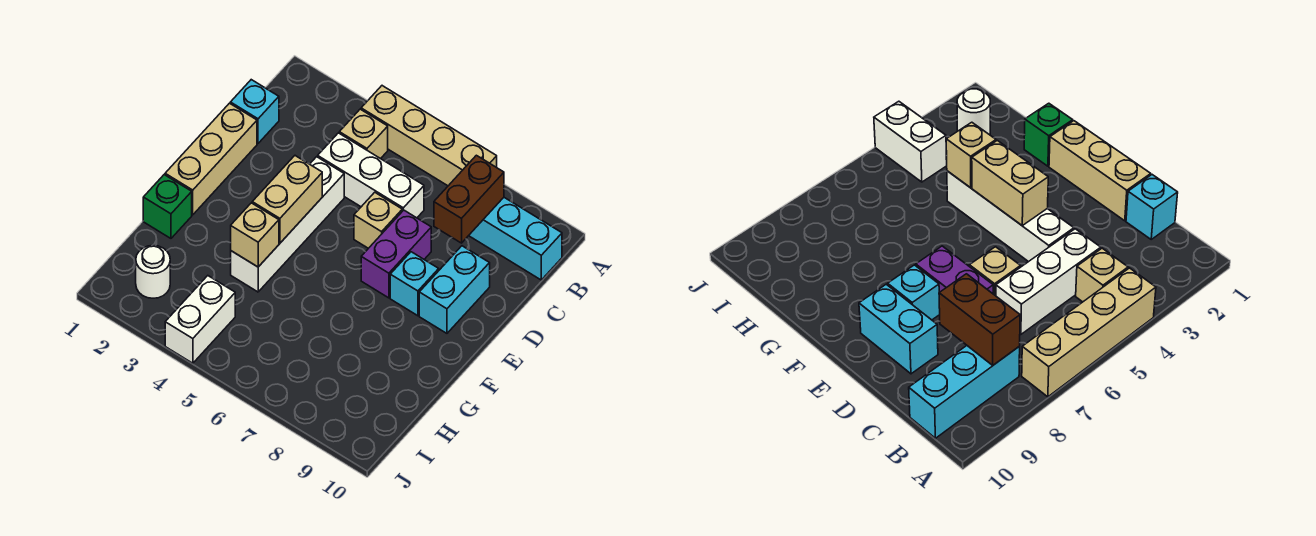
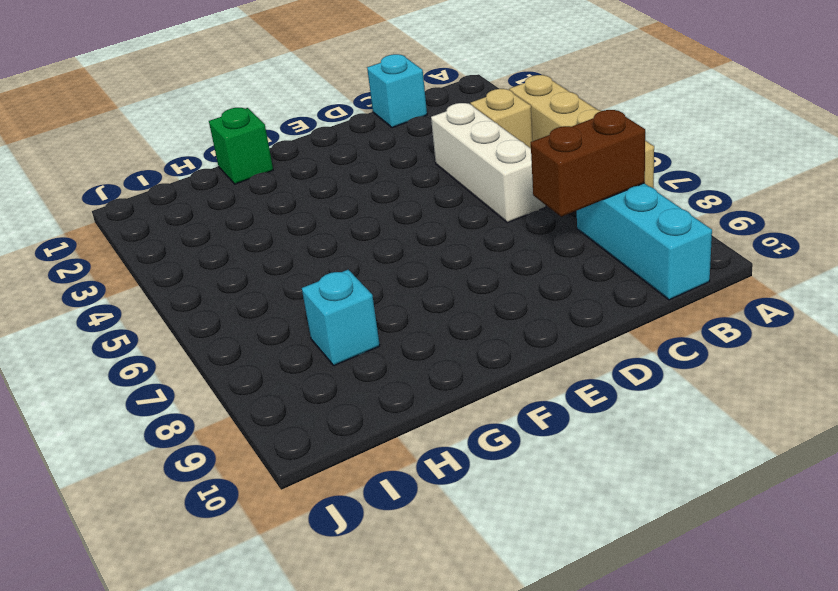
cyan brick H8 level 1 -> cyan brick E8 level 1
none -> tan brick D1:F1 level 1
none -> white brick D4:G4 level 1
none -> tan brick D6 level 1

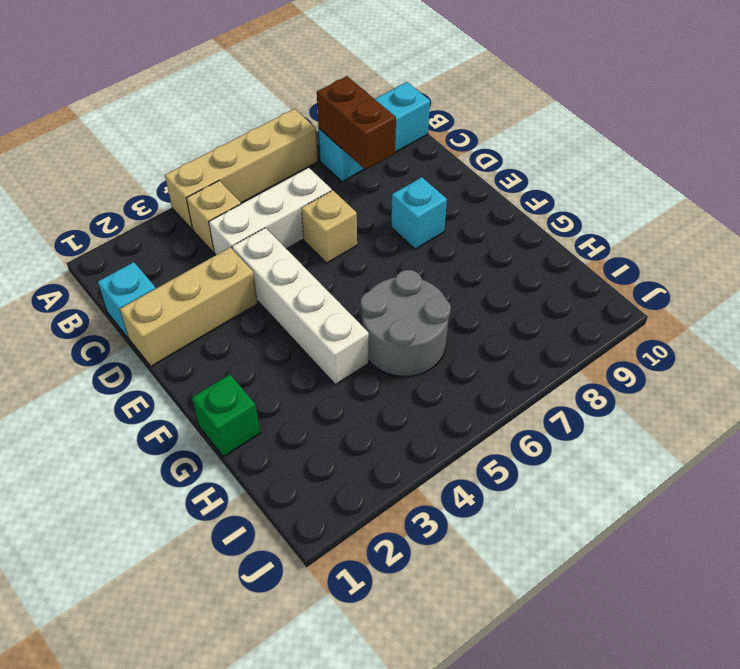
tan brick D1:D3 level 1 -> tan brick D1:F1 level 1
grey round brick G5:H6 level 1 -> none
none -> purple brick D7:E7 level 1
none -> cyan brick D9:E9 level 1
none -> white round brick I2 level 1

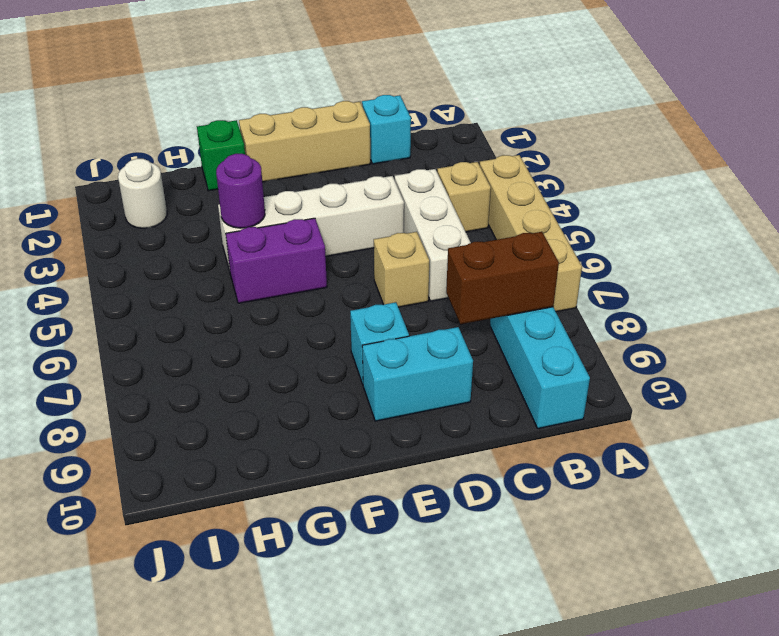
purple brick F5:G5 level 1 -> purple brick D7:E7 level 1
purple round brick G4 level 2 -> tan brick G4 level 2
none -> white brick I4:J4 level 1
none -> tan brick E4:F4 level 2

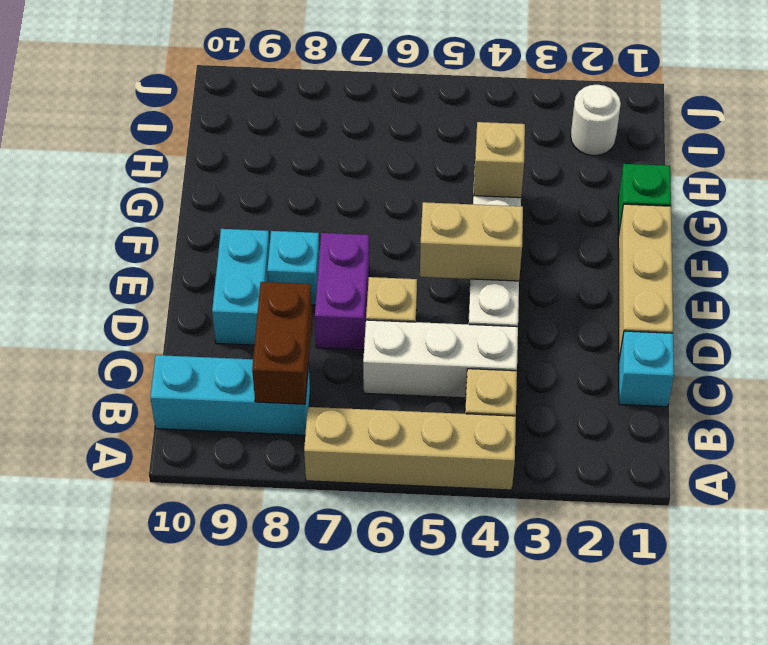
tan brick E4:E5 level 2 -> tan brick E4:F4 level 2
none -> white brick I4:J4 level 1

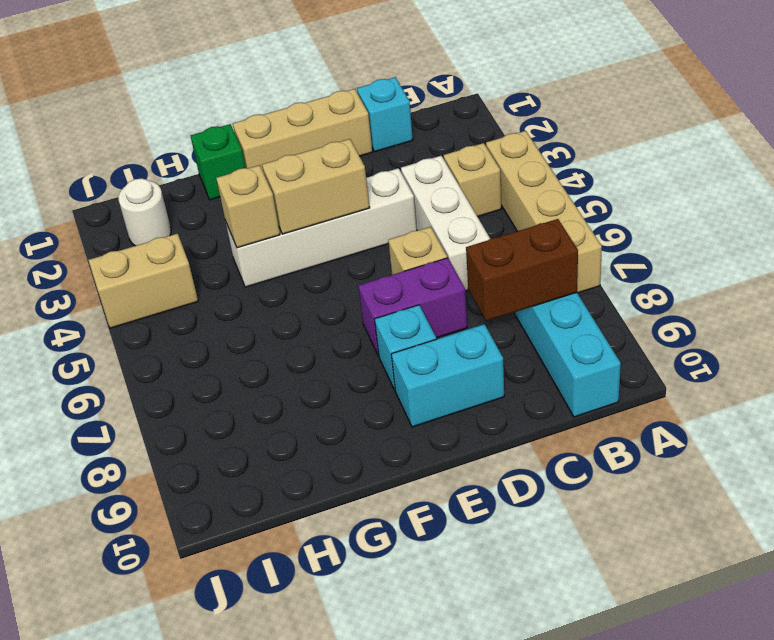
tan brick I4:J4 level 1 -> white brick I4:J4 level 1

